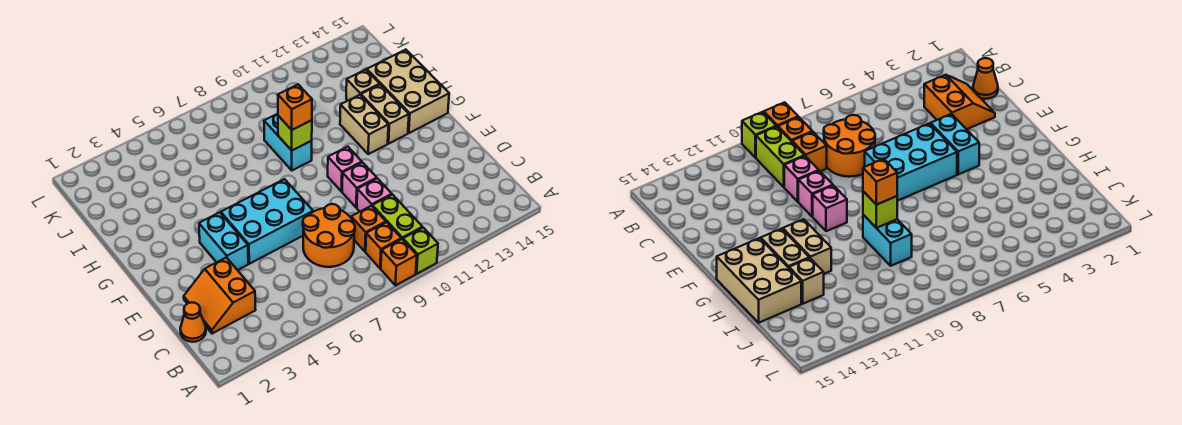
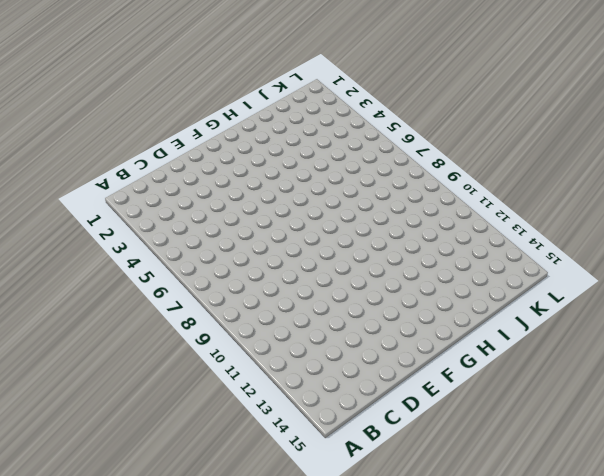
none -> orange brick A9 level 1
none -> lime brick A10 level 1
none -> orange brick B9 level 1

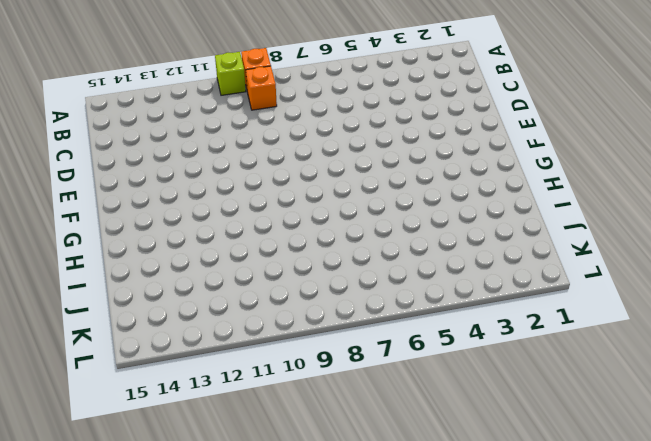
none -> lime brick B10:C10 level 1
none -> orange cone C1 level 1
none -> orange slope C2:D3 level 1 top 3

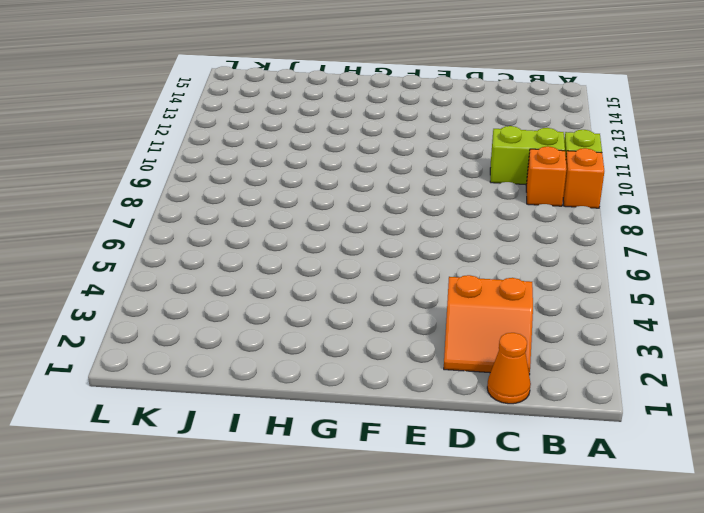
none -> orange round brick C7:D8 level 1
none -> orange brick C9 level 1
none -> pink brick D10 level 1

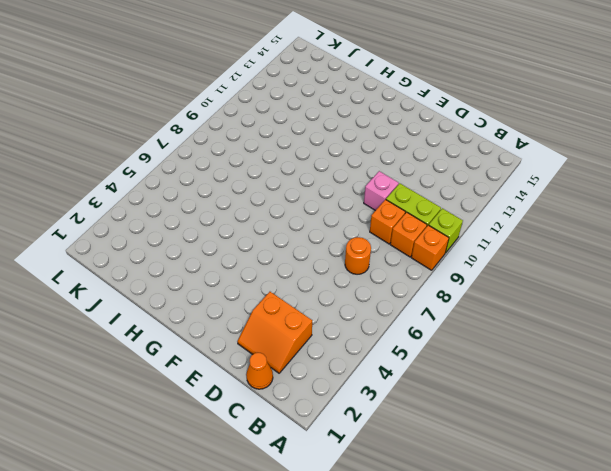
orange round brick C7 level 1 -> orange round brick C7:D8 level 1
none -> cyan brick E4:F4 level 1
none -> cyan brick E5:F7 level 1
none -> pink brick E10 level 1

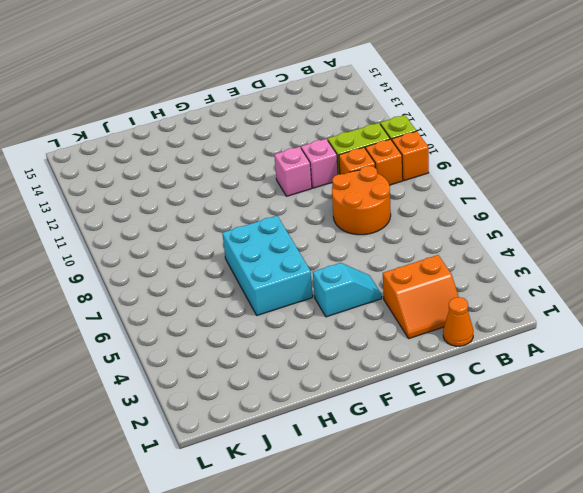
cyan slope E4:F4 level 1 top F -> cyan brick E4:F4 level 1
cyan brick G5:H7 level 1 -> cyan brick E5:F7 level 1
none -> pink brick F10 level 1
none -> tan brick G12:H12 level 1
none -> tan brick G13:H13 level 1

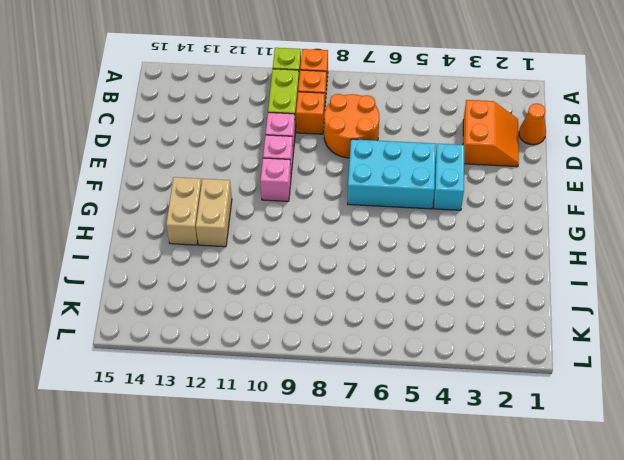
none -> tan brick G14:I15 level 1
none -> cyan brick H9:I9 level 1
none -> tan brick I13 level 1

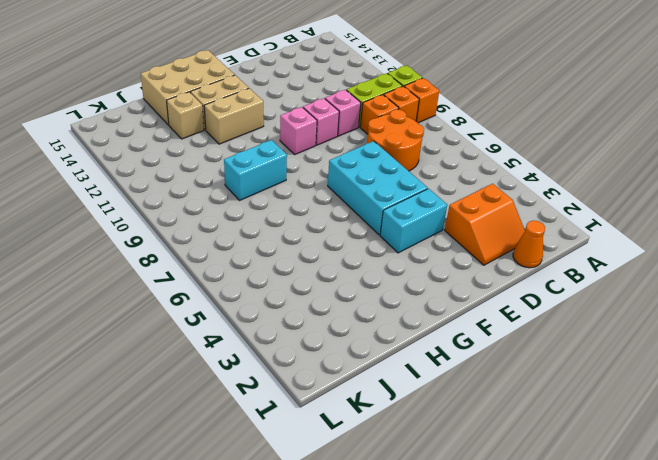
none -> lime brick H9 level 2
none -> orange brick H9 level 3

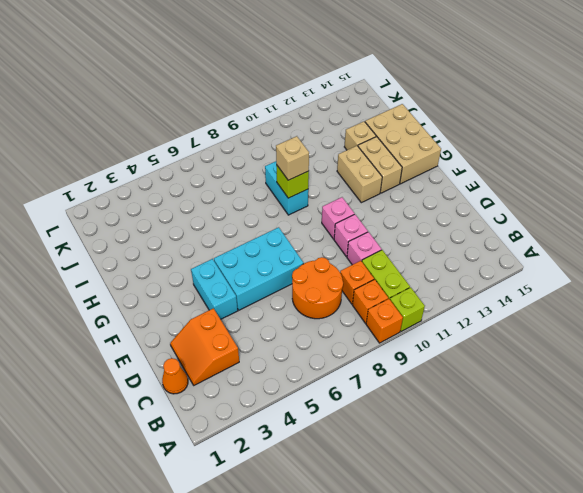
tan brick H9 level 3 -> orange brick H9 level 3

